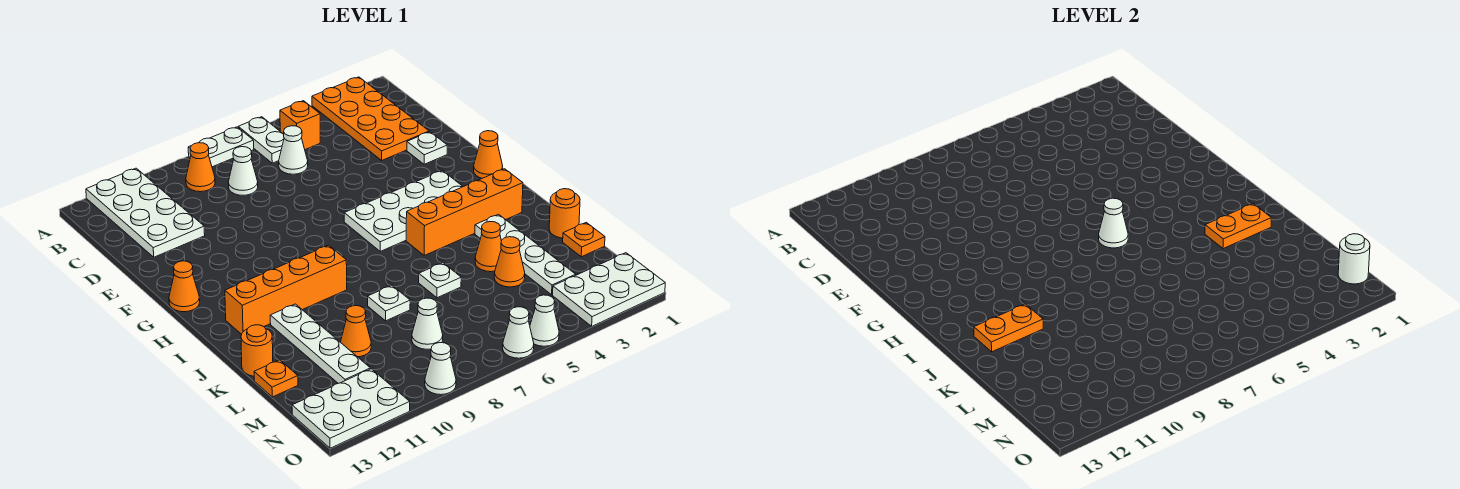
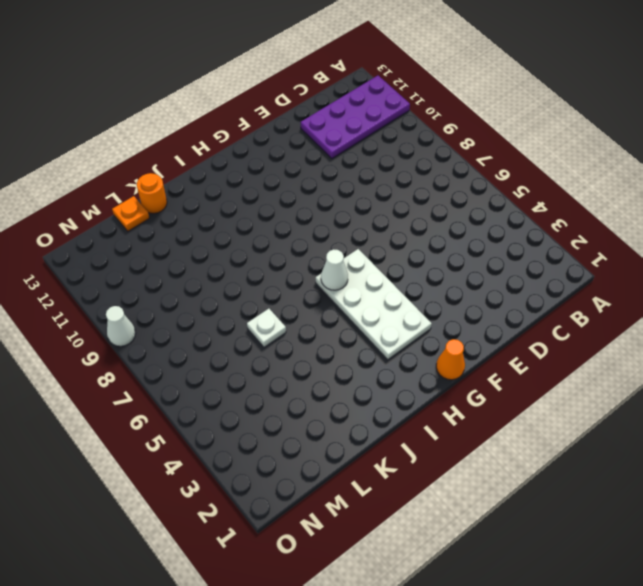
purple plate A11:D12 level 1 -> white plate A11:D12 level 1
none -> orange plate A2:D3 level 1
none -> white plate A6:B6 level 1
none -> white plate A7:A8 level 1
none -> orange brick B5 level 1

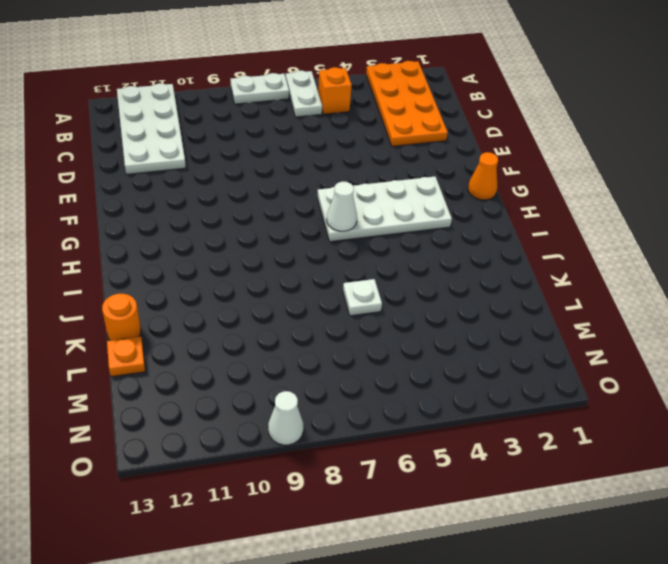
none -> orange cone B9 level 1
none -> white cone C6 level 1
none -> white cone C8 level 1
none -> white plate E2 level 1

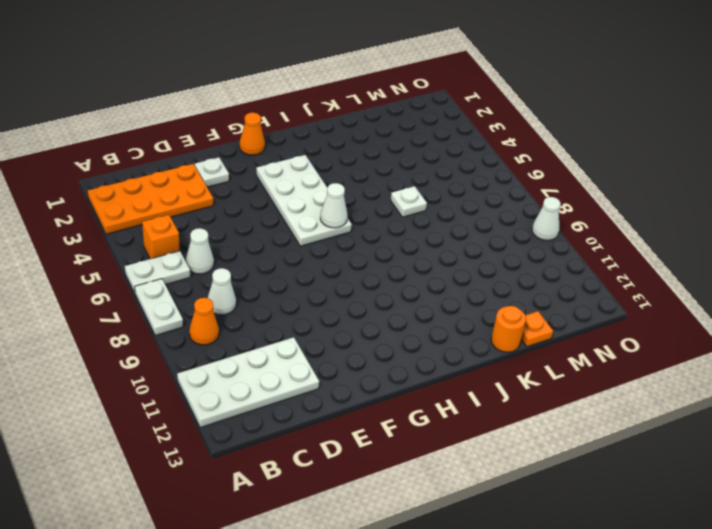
none -> orange cone G13 level 1
none -> orange brick I2:I5 level 1
none -> orange brick I9:I12 level 1
none -> white plate J3:M3 level 1

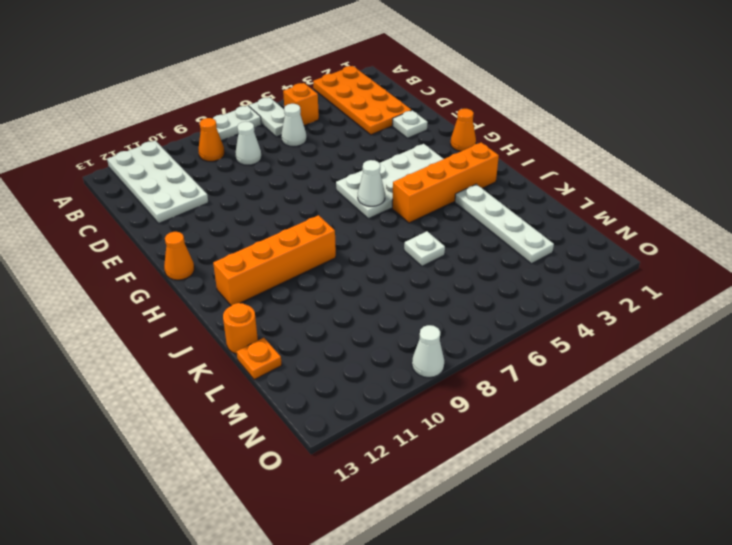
none -> white plate J11:M11 level 1
none -> orange round brick K1 level 1
none -> orange cone K4 level 1
none -> white plate K8 level 1

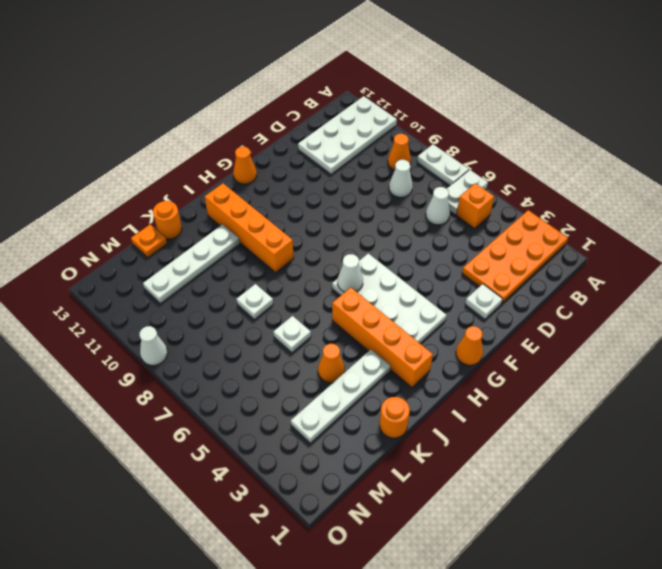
none -> orange plate L1 level 1
none -> orange cone L4 level 1
none -> orange cone L10 level 1
none -> white cone M8 level 1

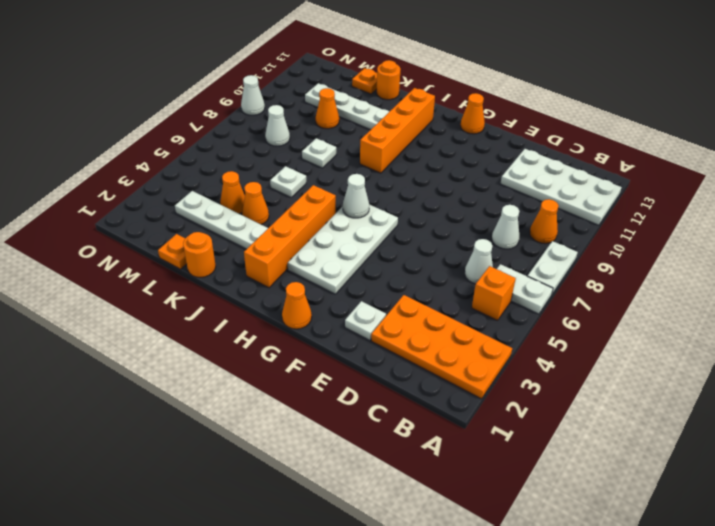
none -> white plate N1:O3 level 1
none -> white plate N11:O13 level 1
none -> white cone O5 level 1
none -> white cone O6 level 1

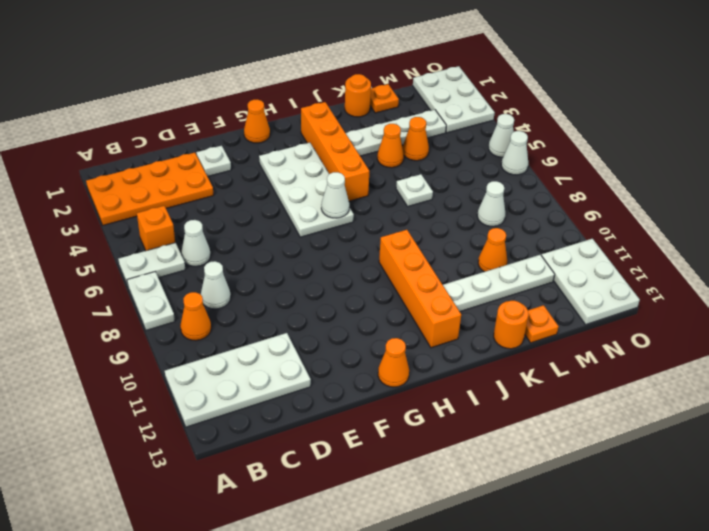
none -> white plate K8 level 1
none -> white cone O9 level 1
none -> orange plate J2:J3 level 2
none -> orange plate J11:J12 level 2

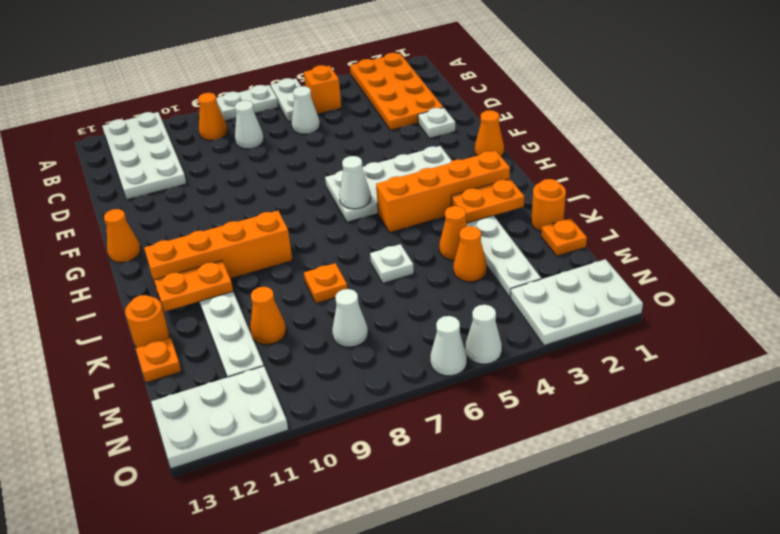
orange plate K8 level 1 -> white plate K8 level 1
none -> white cone O9 level 1
none -> white round brick N1 level 2

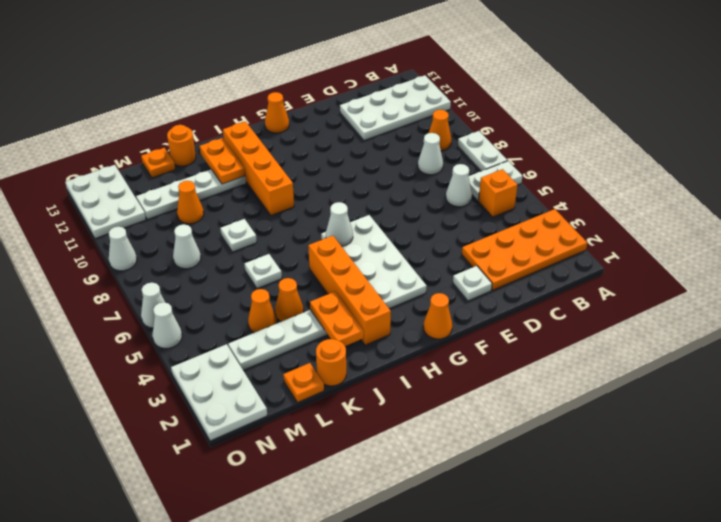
none -> white round brick N1 level 2

